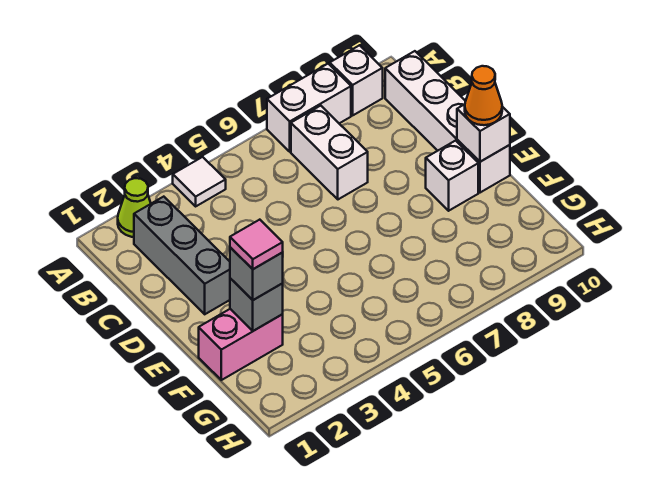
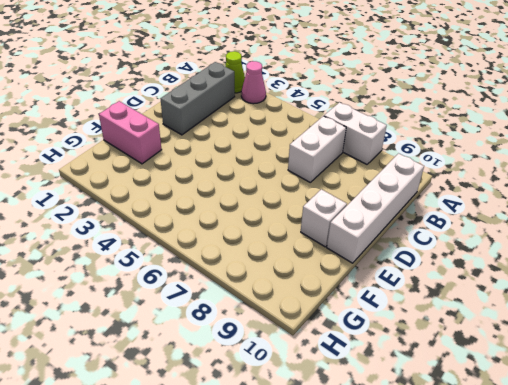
pink cone A3 level 1 -> none
none -> white tile A4 level 1
none -> white brick A9 level 1
none -> white brick E10 level 2

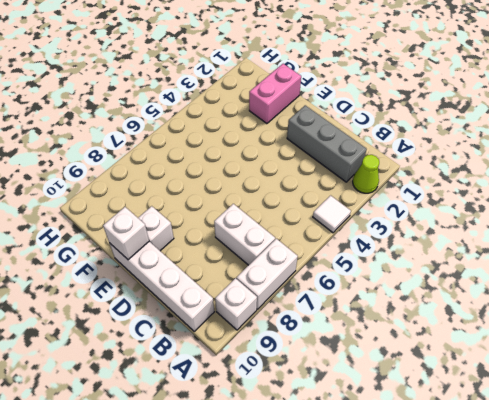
none -> grey brick F2 level 2
none -> orange cone E10 level 3
none -> grey brick F2 level 3

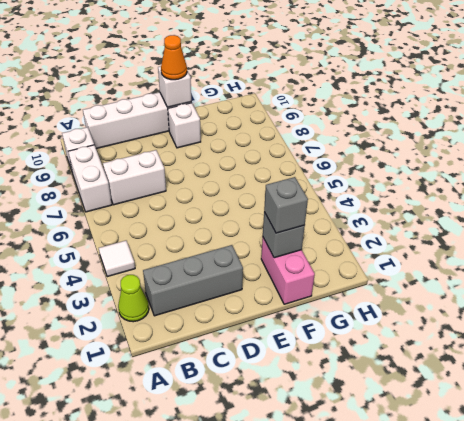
none -> pink tile F2 level 4

